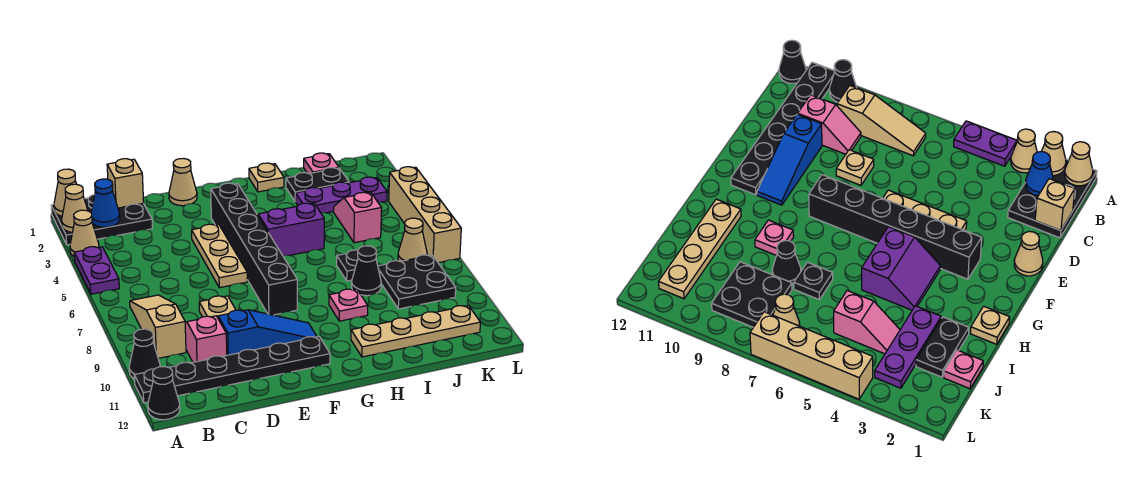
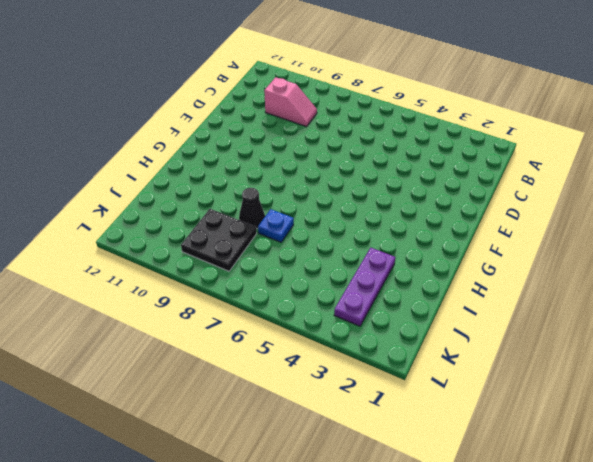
blue plate I7 level 1 -> black plate I7 level 1
none -> black plate A1:C2 level 1
none -> tan cone A3 level 1
none -> purple plate A4:A5 level 1
none -> black cone A10 level 1

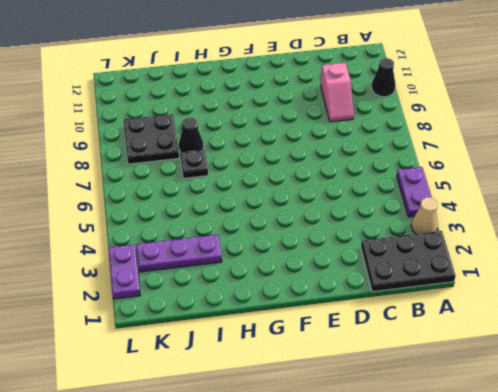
purple plate L2:L3 level 1 -> none
none -> black plate A11:F11 level 1
none -> black cone A12 level 1
none -> tan slope B7:B9 level 1 top 9
none -> tan plate D8 level 1

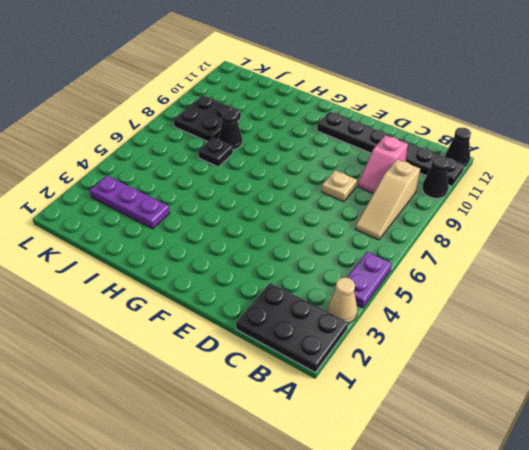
none -> blue slope D10:F10 level 1 top D
none -> tan cone E1 level 1
none -> tan plate E4:E6 level 1
none -> black brick F3:F8 level 1

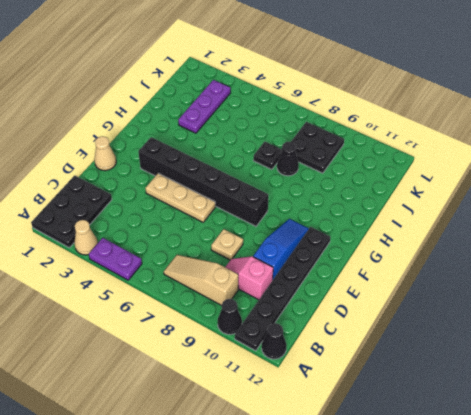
none -> purple slope G4:H5 level 1 top 5
none -> tan plate H1 level 1
none -> pink plate H9 level 1
none -> tan plate H11:K11 level 1

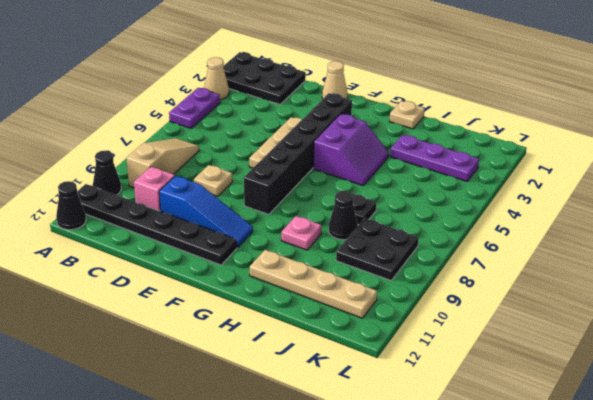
purple slope G4:H5 level 1 top G -> purple slope G4:H5 level 1 top 5
none -> black plate I2:J2 level 1
none -> pink plate J1 level 1
none -> pink slope J4:J5 level 1 top 5
none -> tan cone K7 level 1

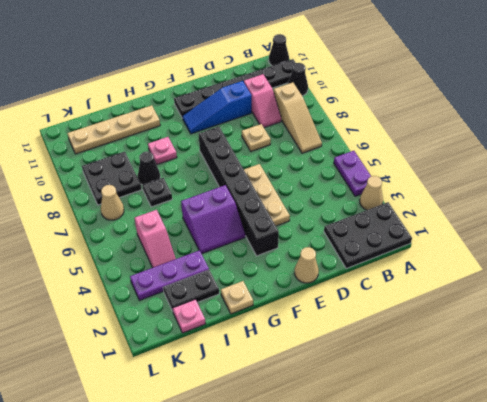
none -> tan brick L4:L7 level 1
none -> tan cone A1 level 2
none -> tan cone A2 level 2
none -> blue cone B2 level 2

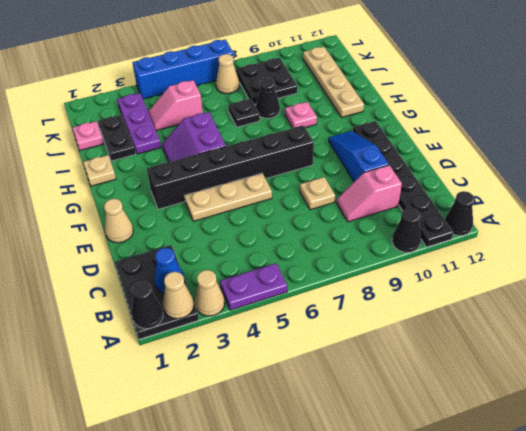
black cone A1 level 2 -> tan cone A1 level 2
blue brick L4:L7 level 1 -> tan brick L4:L7 level 1
none -> tan slope B7:B9 level 1 top 9
none -> tan brick C1 level 2

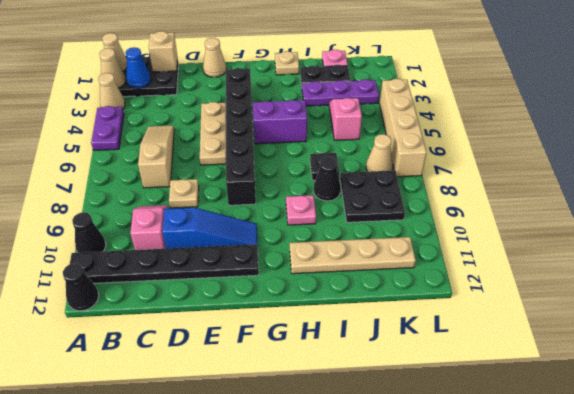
tan slope C5:C7 level 1 top 7 -> tan slope B7:B9 level 1 top 9

